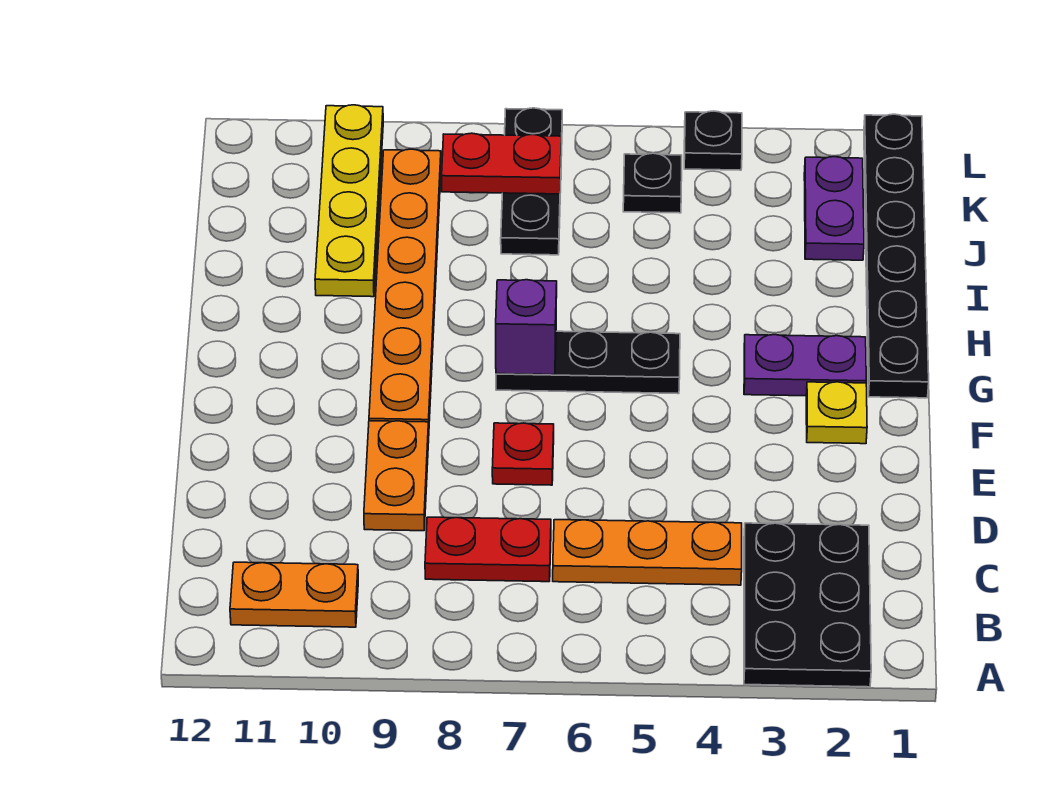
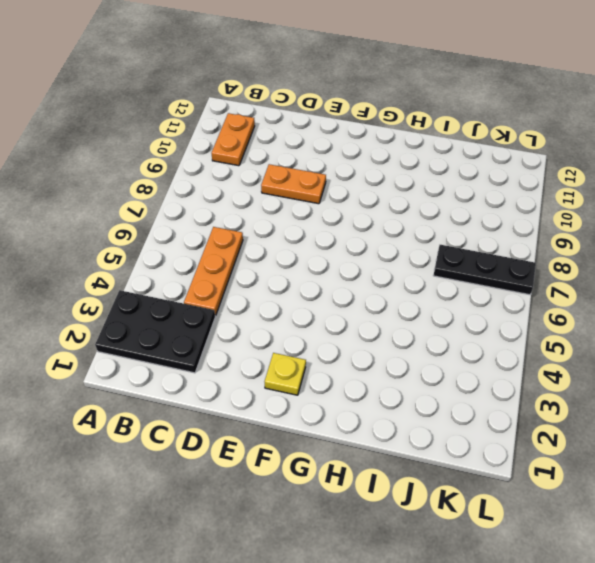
none -> red plate C7:C8 level 1
none -> red plate E7 level 1
none -> orange plate F9:K9 level 1

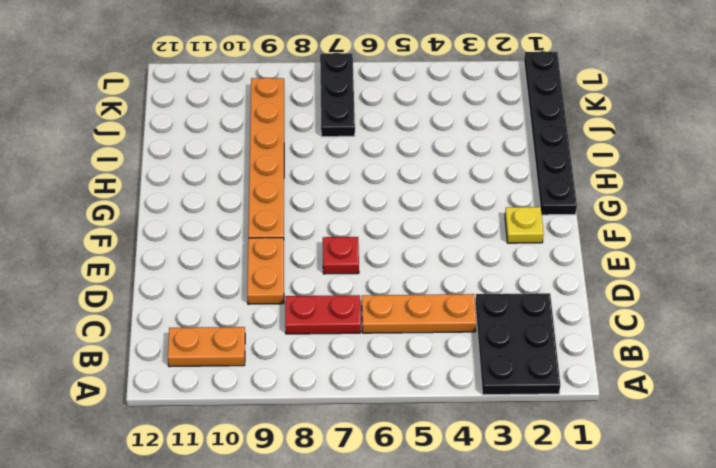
none -> purple plate G2:G3 level 1
none -> black plate G5:G7 level 1
none -> yellow plate I10:L10 level 1

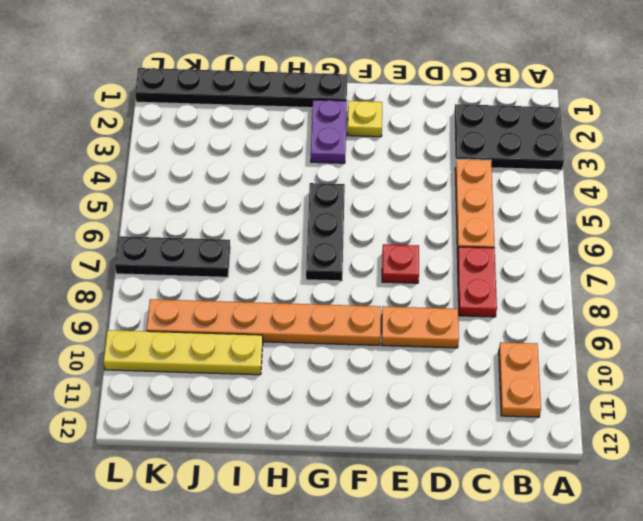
none -> purple plate J2:K2 level 1
none -> black plate K5 level 1
none -> black plate L4 level 1

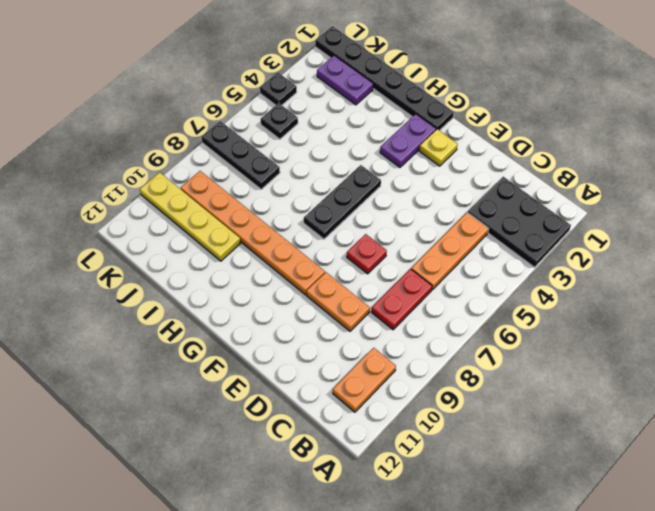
none -> purple brick G7 level 2
none -> red plate K7:K8 level 2

